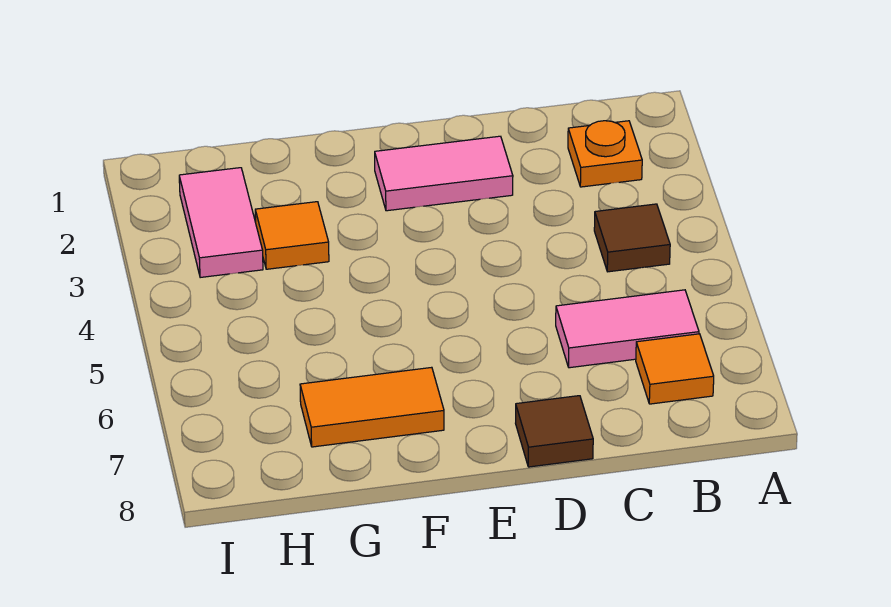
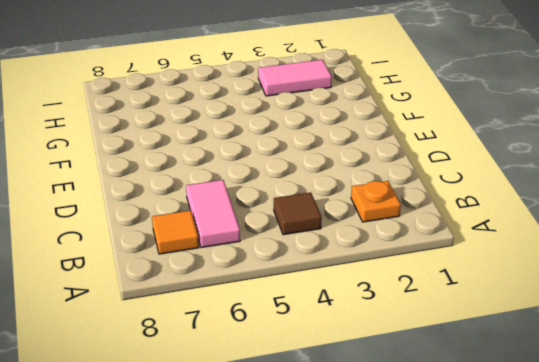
none -> pink tile D2:E2 level 1
none -> brown tile D8 level 1

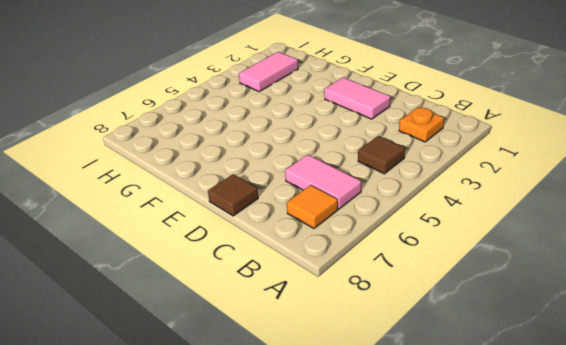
none -> orange tile F7:G7 level 1
none -> orange tile G3 level 1

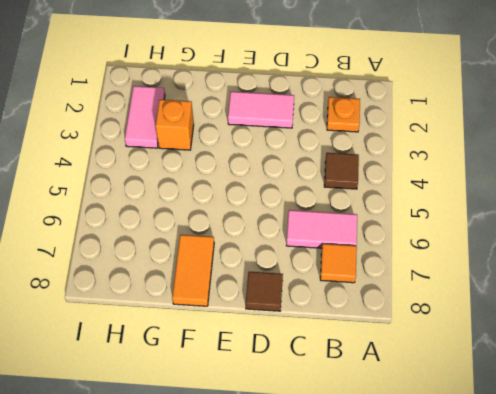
orange tile F7:F8 level 1 -> orange tile F7:G7 level 1
orange brick G3 level 1 -> orange tile G3 level 1

